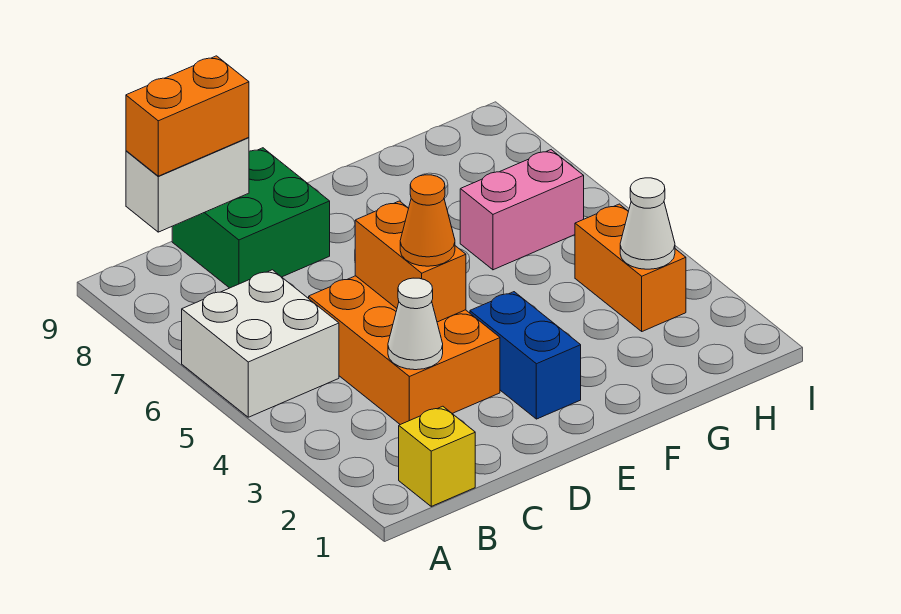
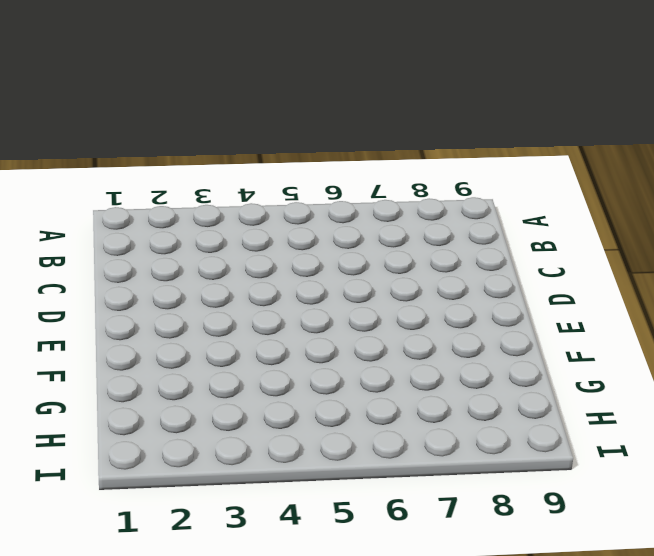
none -> white brick A5:B6 level 1
none -> yellow brick B1 level 1
none -> orange brick C3:D5 level 1

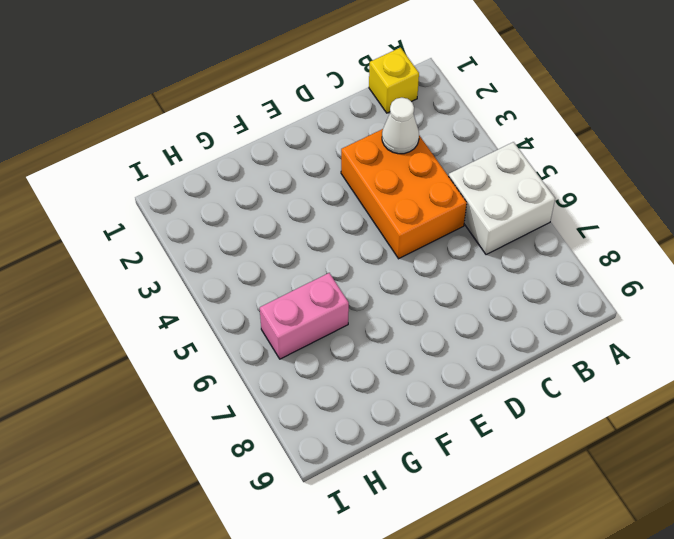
none -> green brick C8:D9 level 1
none -> blue brick E2:E3 level 1
none -> orange brick H3:H4 level 1

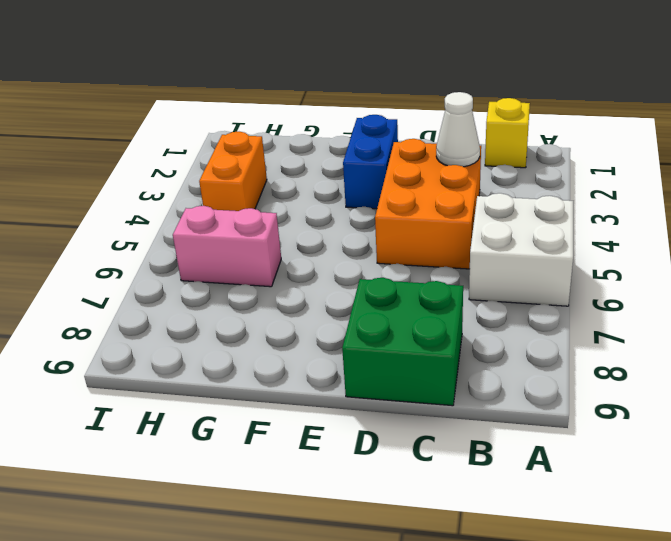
none -> white brick B9:C9 level 2
none -> orange brick D4:D5 level 2
none -> white cone H3 level 2

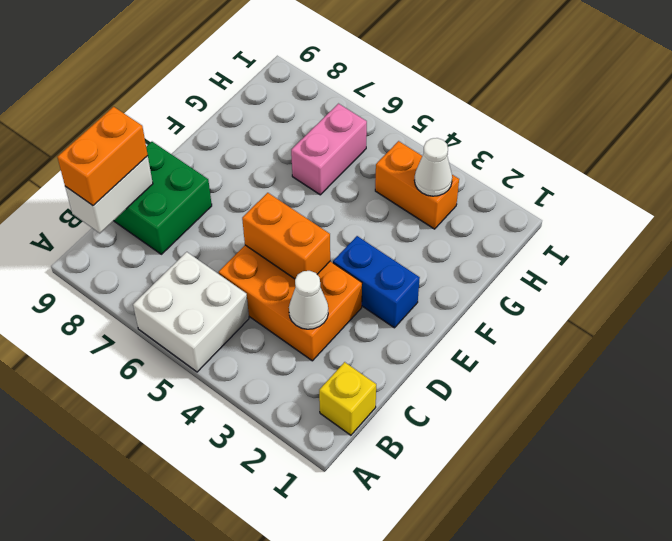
none -> orange cone D4 level 3

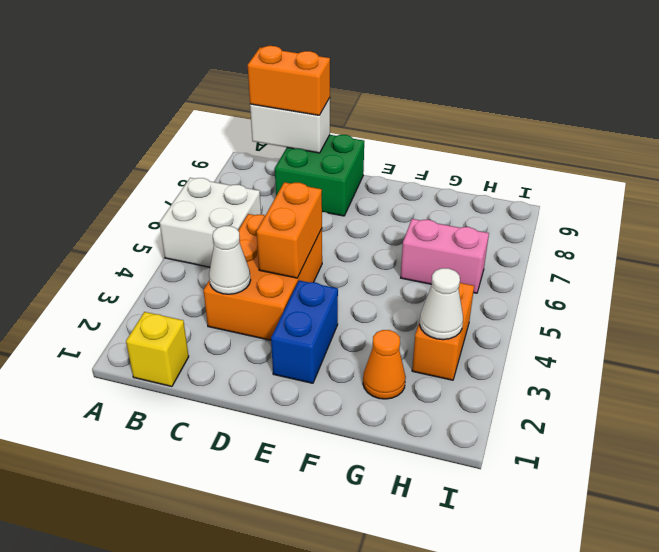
orange cone G2 level 1 -> orange cone D4 level 3

